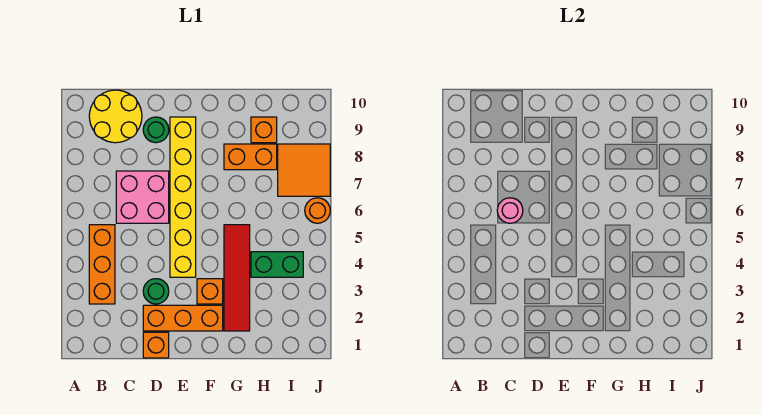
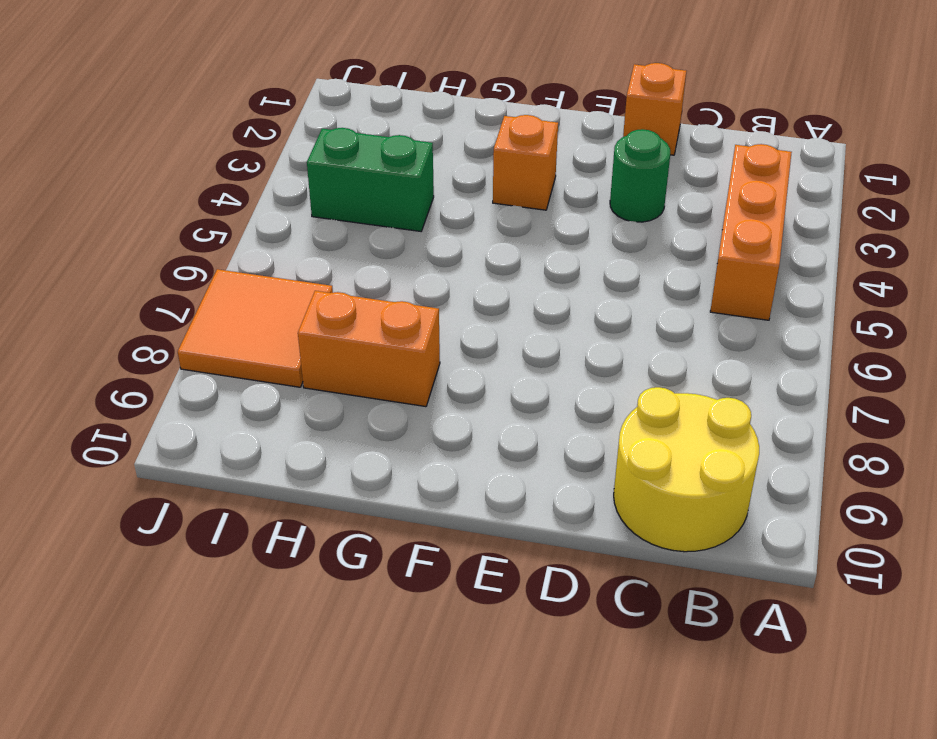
none -> pink brick C6:D7 level 1
none -> orange brick D2:F2 level 1
none -> green round brick D9 level 1

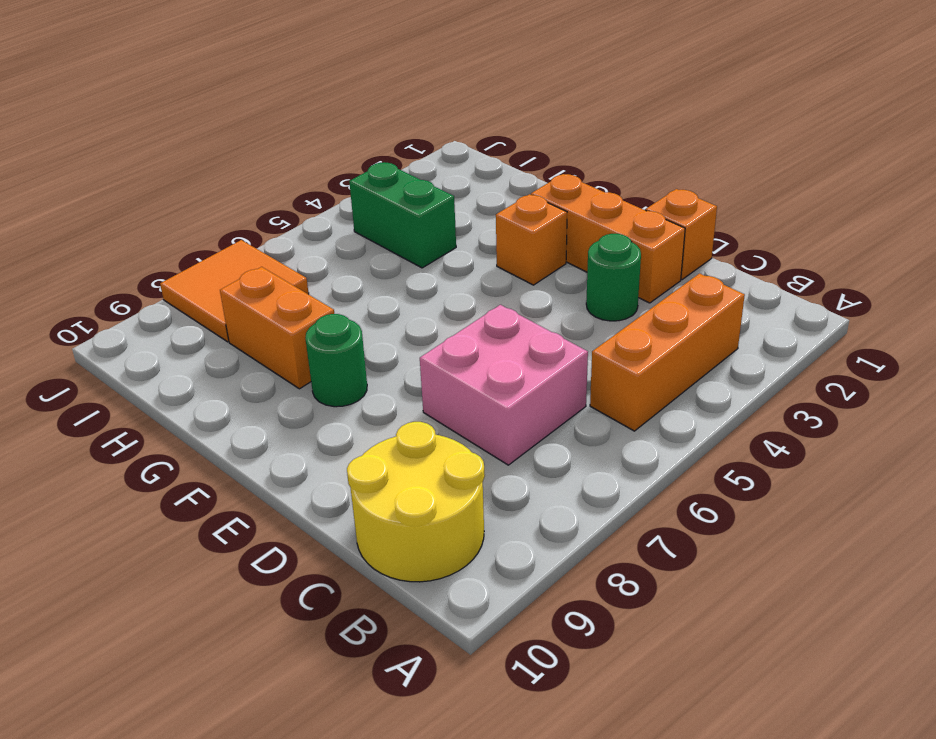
green round brick F8 level 1 -> green round brick D9 level 1
none -> yellow brick E4:E9 level 1
none -> red tile G2:G5 level 1
none -> orange brick H9 level 1

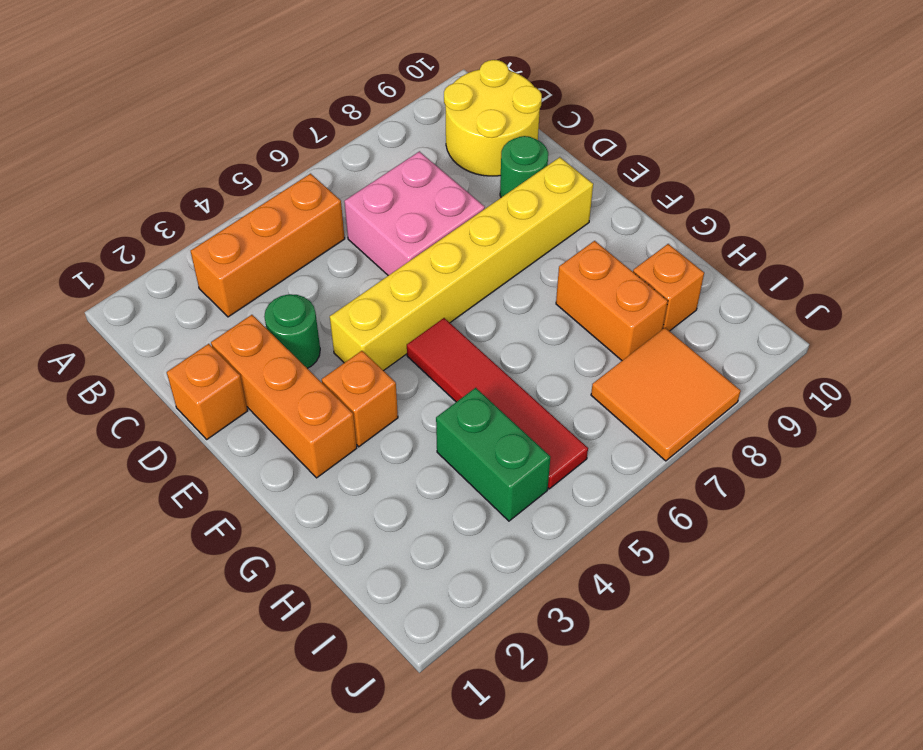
red tile F5:I5 level 1 -> red tile G2:G5 level 1
none -> orange round brick J6 level 1
none -> pink round brick C6 level 2

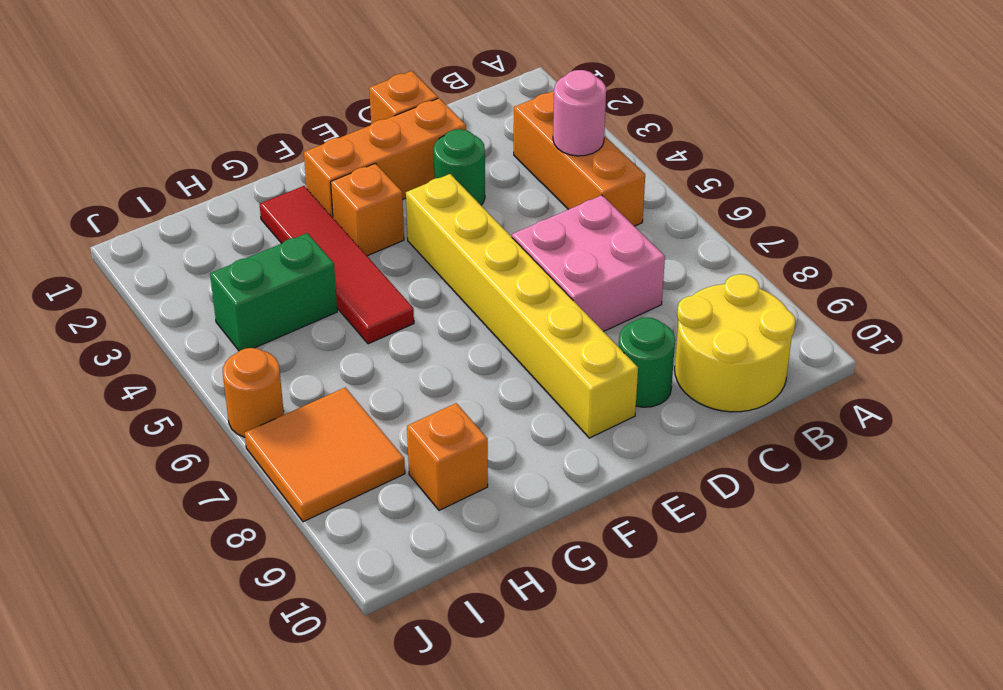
pink round brick B4 level 2 -> pink round brick C6 level 2
none -> orange brick G8:H8 level 1

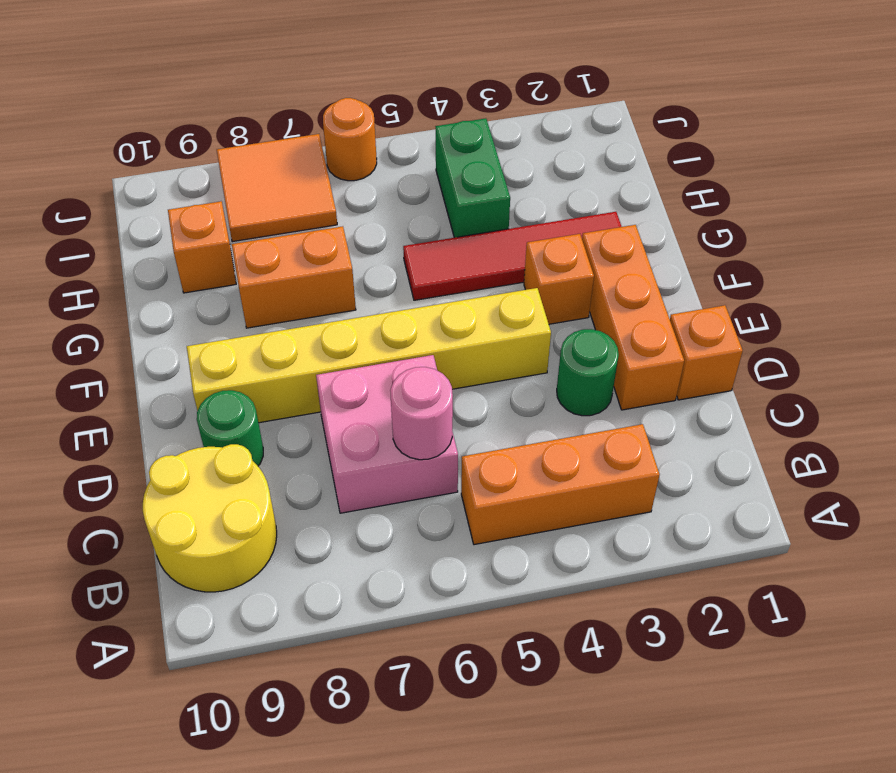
orange brick G7:G8 level 1 -> orange brick G8:H8 level 1

